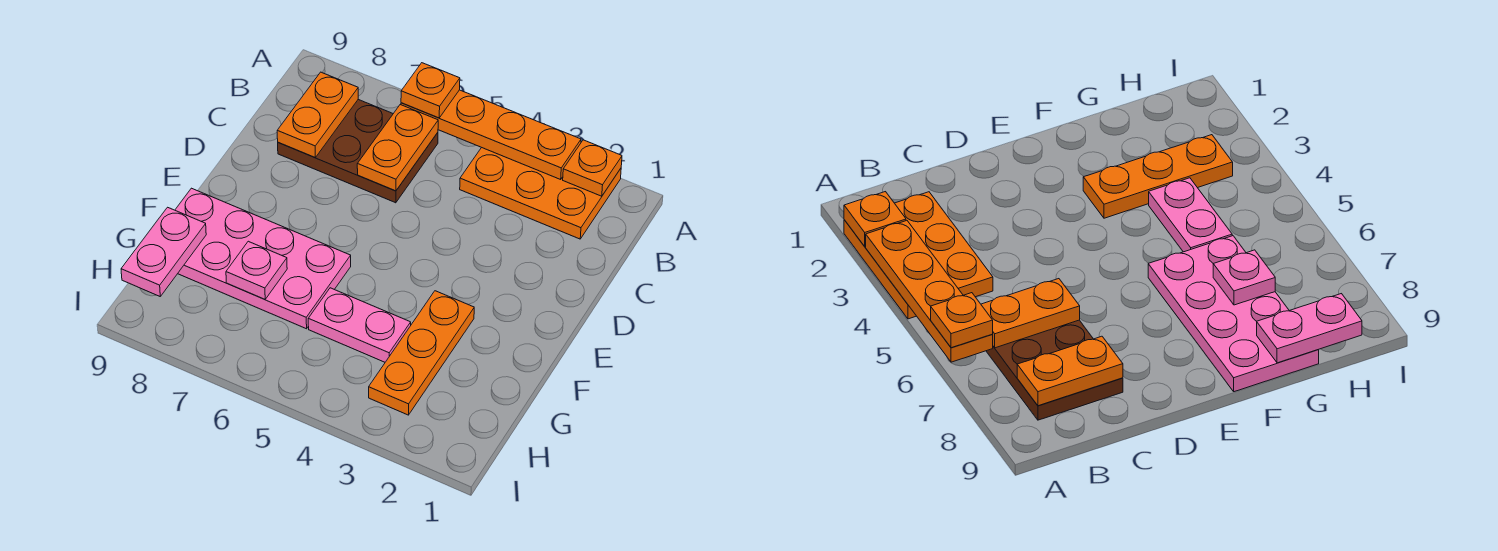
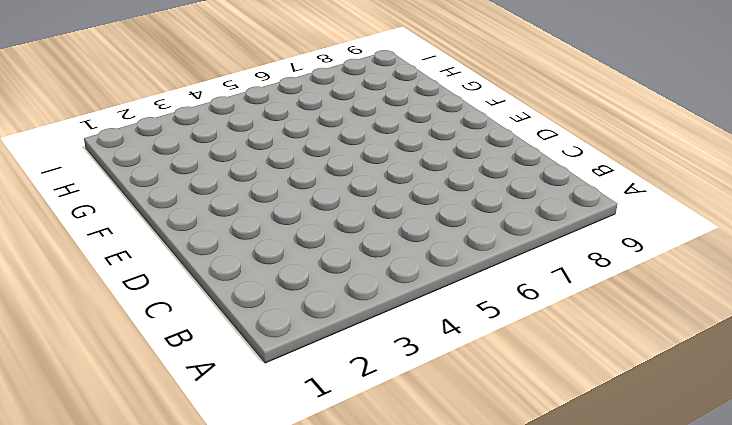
none -> orange plate A2:B4 level 1
none -> brown plate B6:C8 level 1
none -> orange plate F3:H3 level 1

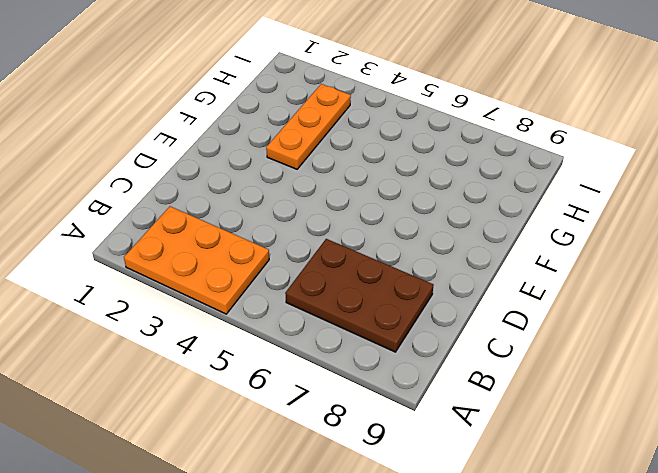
none -> pink plate F6:G9 level 1
none -> pink plate G4:G5 level 1
none -> orange plate A2 level 2

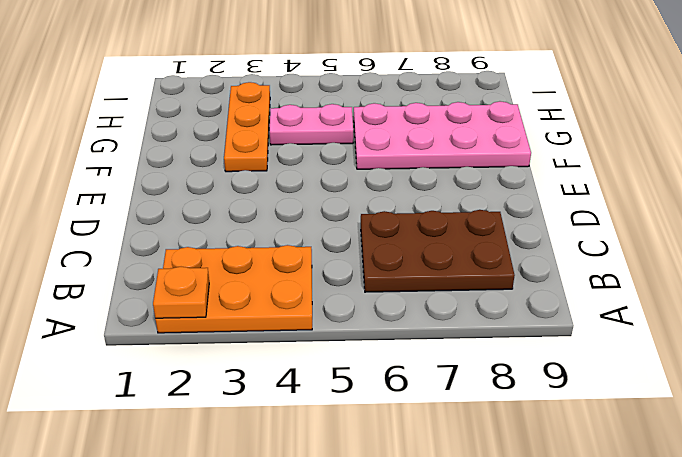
none -> orange plate A3:A6 level 2
none -> orange plate B6:C6 level 2
none -> orange plate B8:C8 level 2

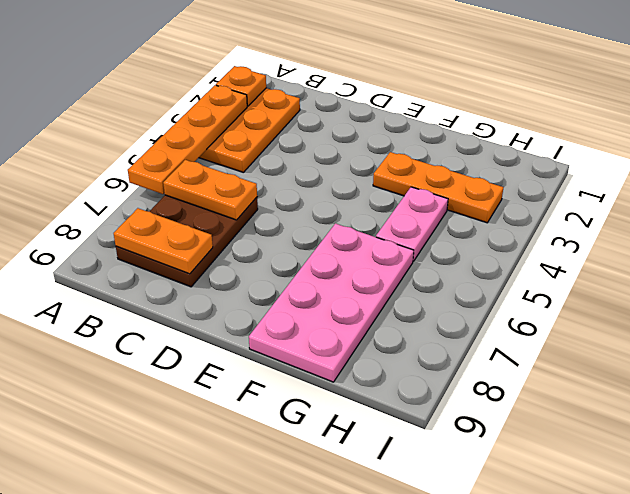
none -> pink plate G7 level 2
none -> pink plate G9:H9 level 2
none -> orange plate A6 level 3

